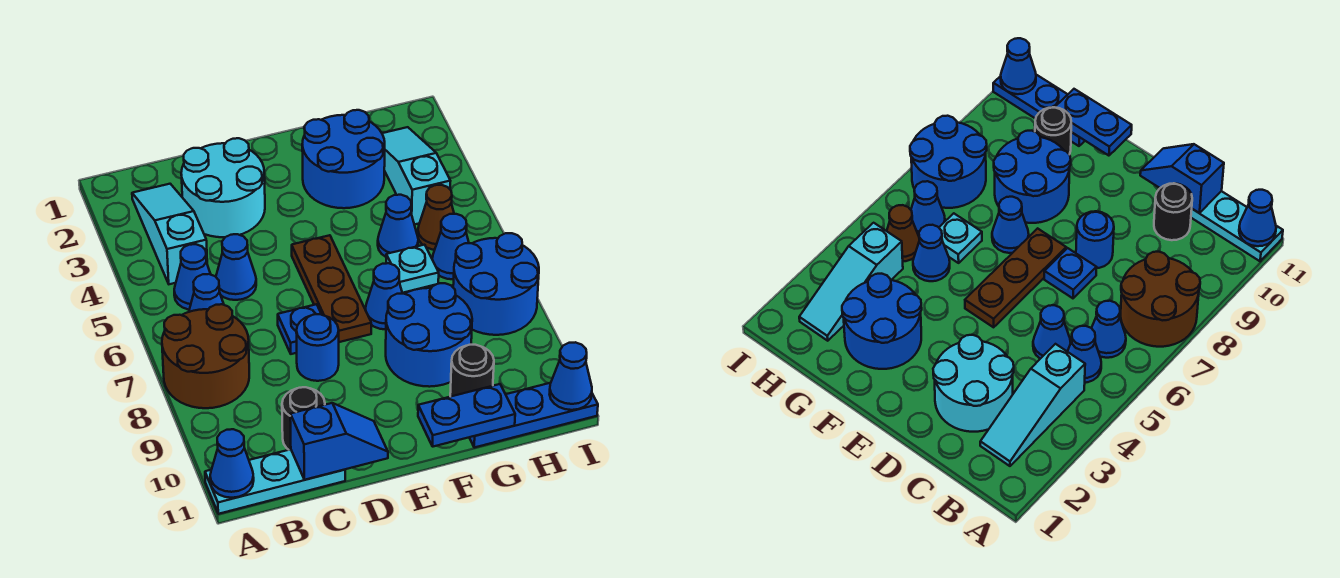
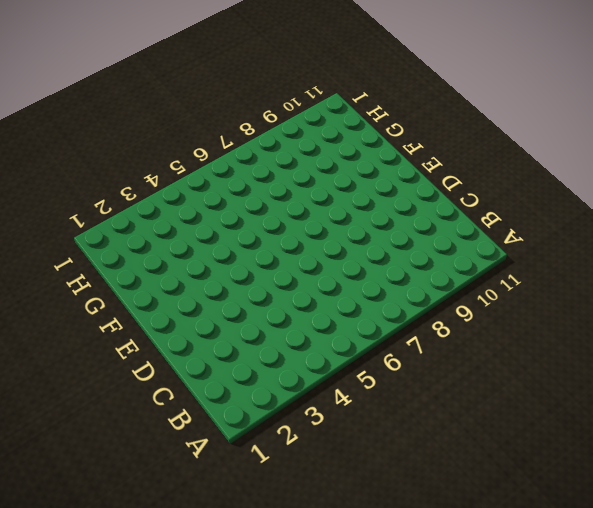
none -> brown round brick A7:B8 level 1
none -> cyan plate A11:C11 level 1
none -> cyan slope B2:B4 level 1 top 4

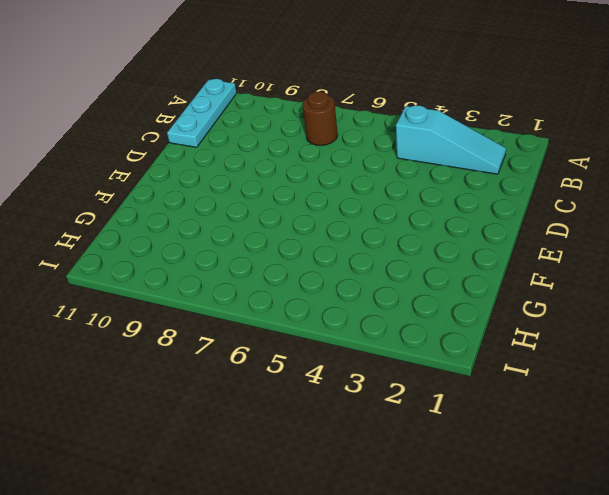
brown round brick B7 level 1 -> brown round brick A7:B8 level 1
none -> blue cone B5 level 1
none -> blue cone B6 level 1
none -> cyan round brick C2:D3 level 1

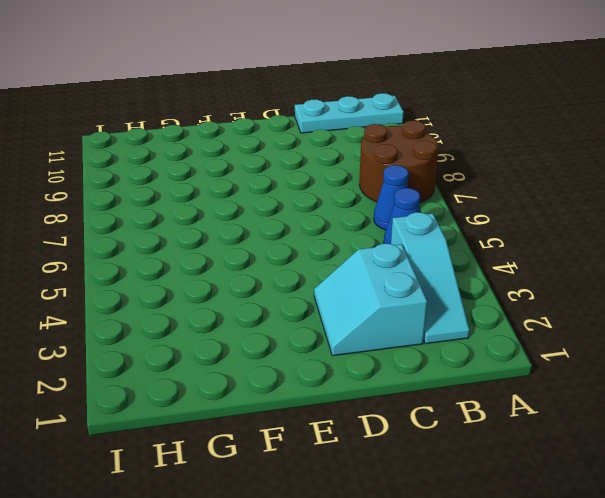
cyan slope C2:D3 level 1 top C -> cyan round brick C2:D3 level 1
none -> blue cone C5 level 1
none -> black round brick C10 level 1
none -> blue plate D7 level 1

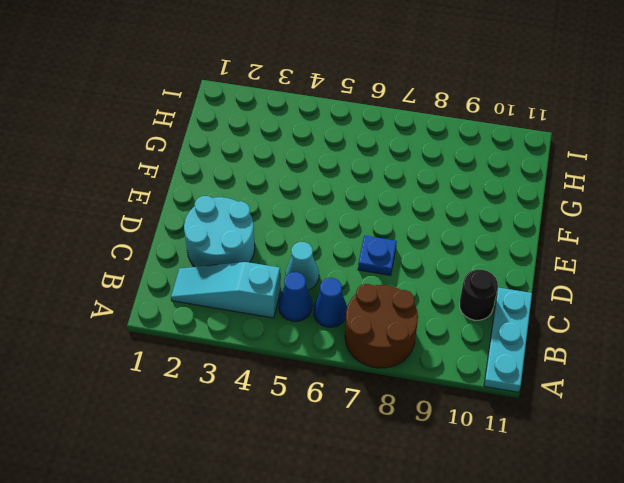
cyan cone C5 level 1 -> blue cone C5 level 1
none -> blue round brick D8 level 1
none -> brown plate E5:E7 level 1
none -> blue round brick F2:G3 level 1

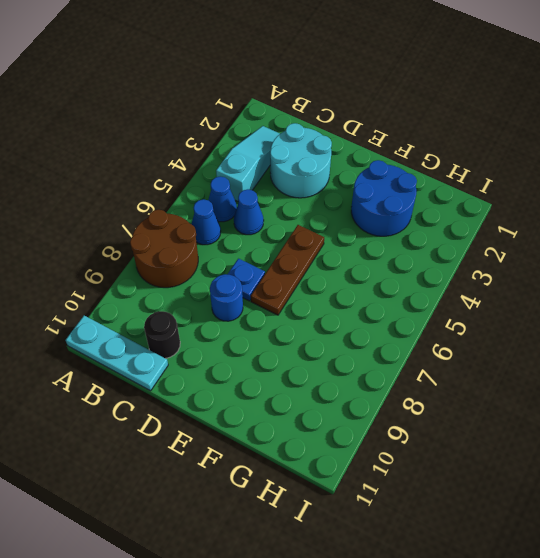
none -> blue cone F7 level 1
none -> blue round brick F8:G9 level 1
none -> blue cone G5 level 1

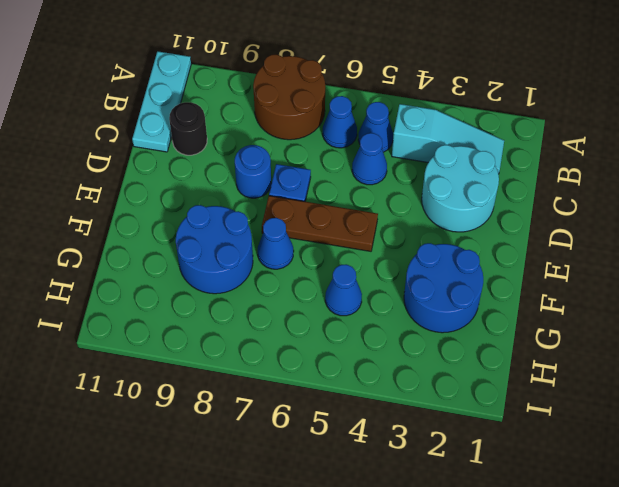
none -> cyan plate G6 level 1
none -> black round brick G10 level 1
none -> blue plate G11:I11 level 1

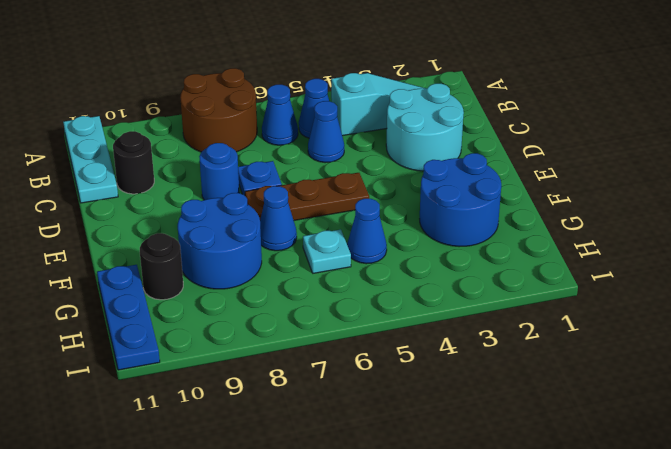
none -> cyan slope H2:H4 level 1 top 4
none -> brown cone H5 level 1
none -> blue cone H6 level 1

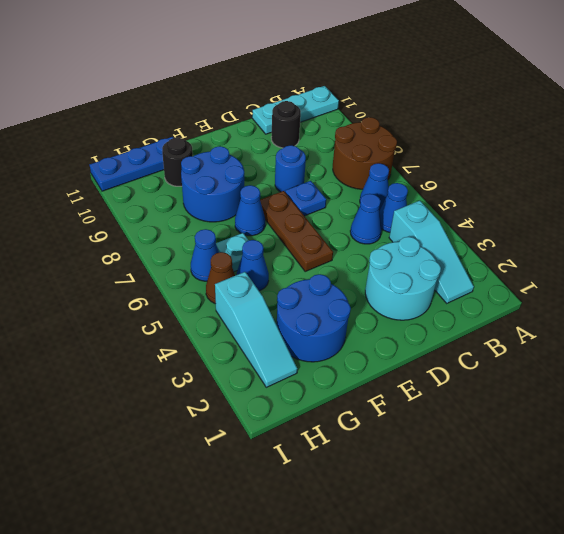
none -> blue round brick H7:I8 level 1
none -> blue cone A11 level 2
none -> blue slope C11:D11 level 2 top C

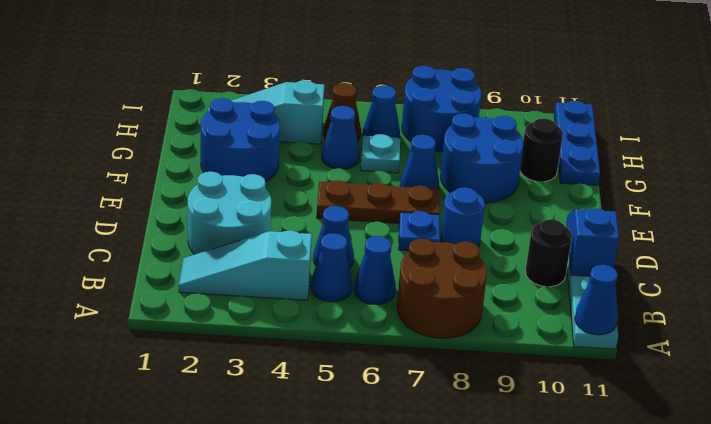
none -> blue plate F11:G11 level 2
none -> blue cone I11 level 2

